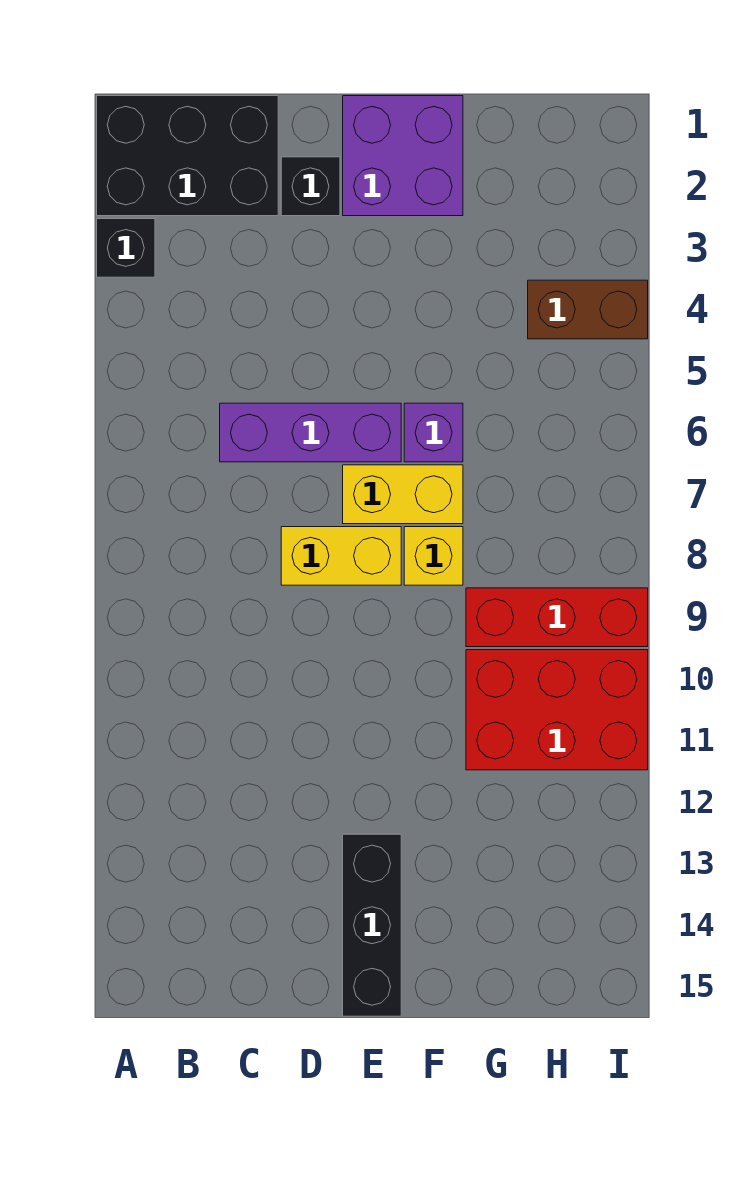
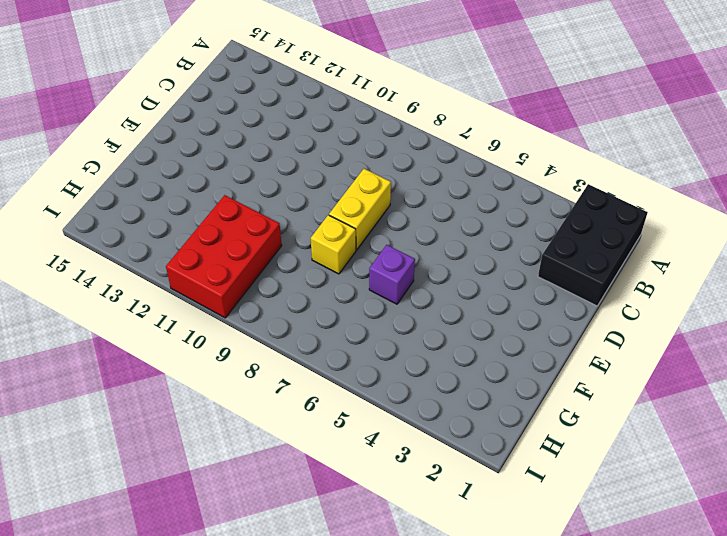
none -> black brick A3 level 1
none -> purple brick C6:E6 level 1
none -> black brick D2 level 1

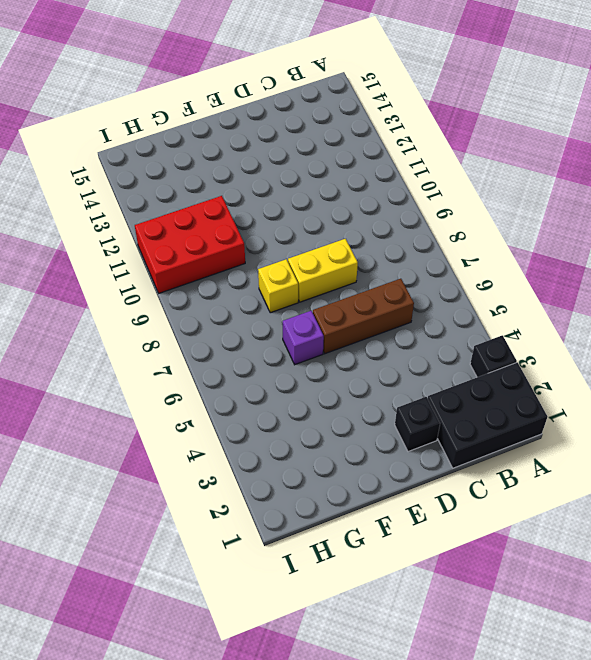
brown brick C6:E6 level 1 -> purple brick C6:E6 level 1
none -> purple brick E1:F2 level 1
none -> yellow brick E7:F7 level 1
none -> black brick E13:E15 level 1

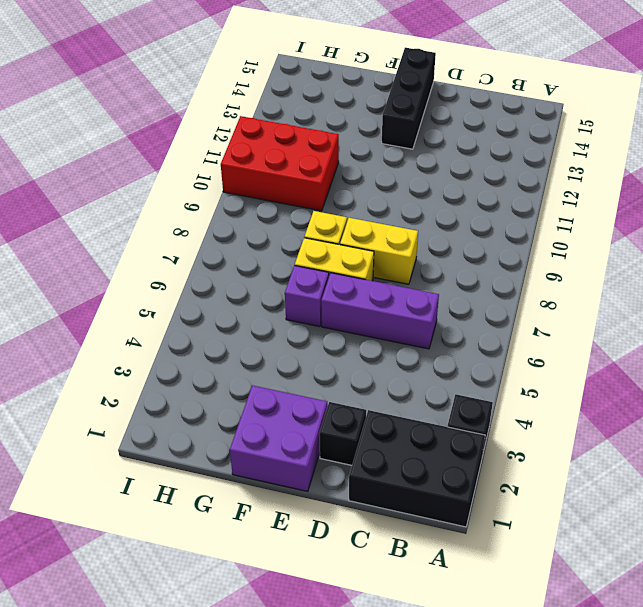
none -> red brick G9:I9 level 1
none -> brown brick H4:I4 level 1

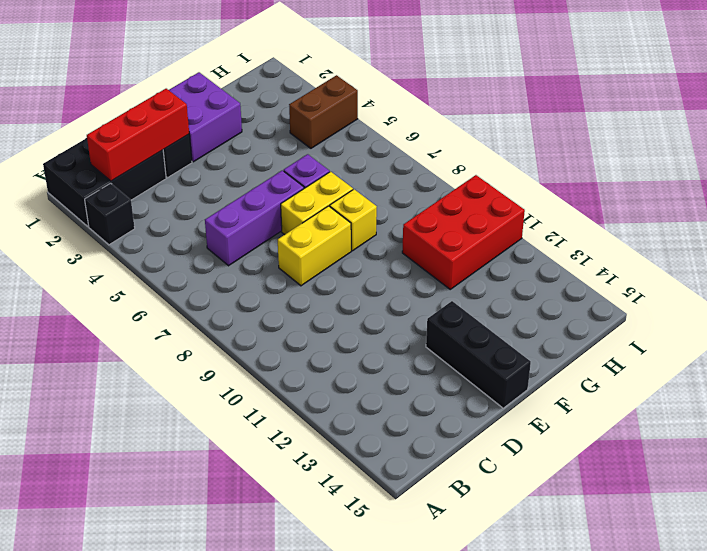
red brick B2:D2 level 2 -> red brick G9:I9 level 1

